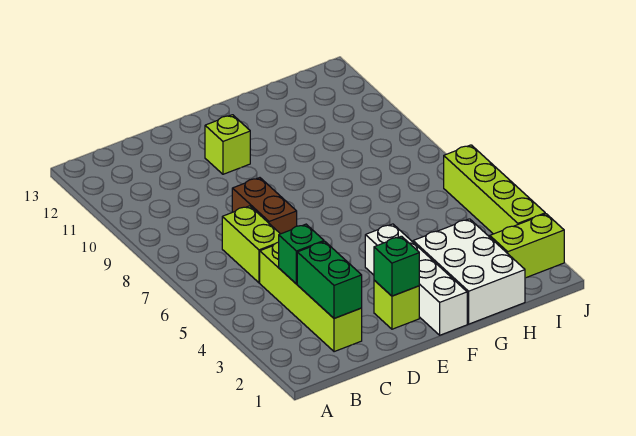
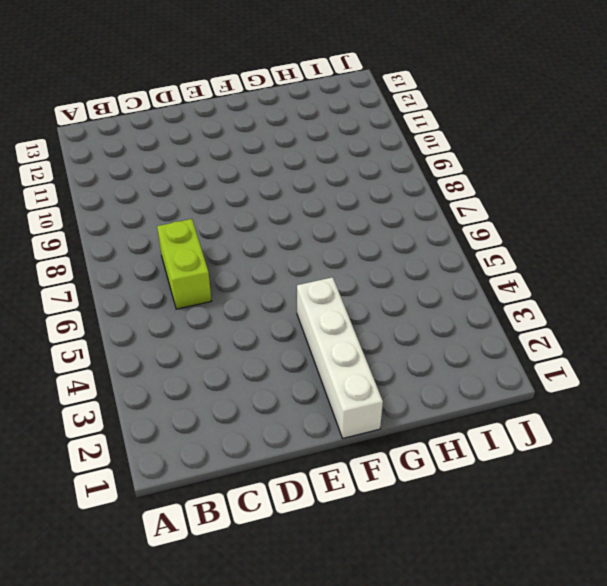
none -> lime brick C2:C5 level 1
none -> brown brick D7:D8 level 1
none -> lime brick E2 level 1

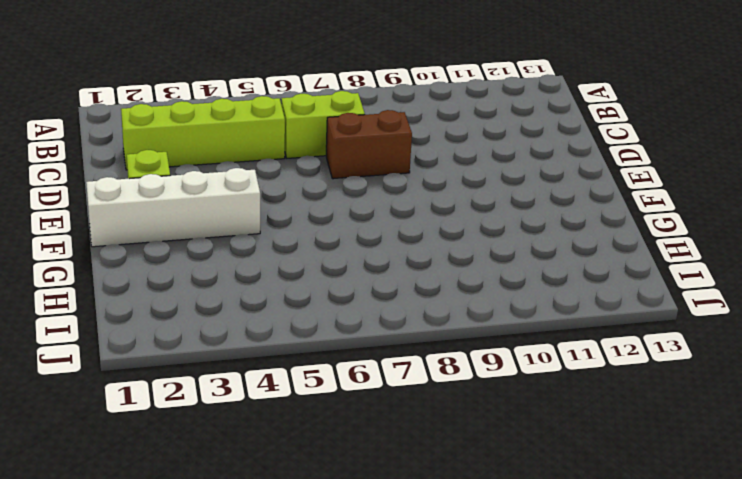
none -> lime brick E11 level 1
none -> white brick G1:H3 level 1
none -> lime brick I2:J2 level 1

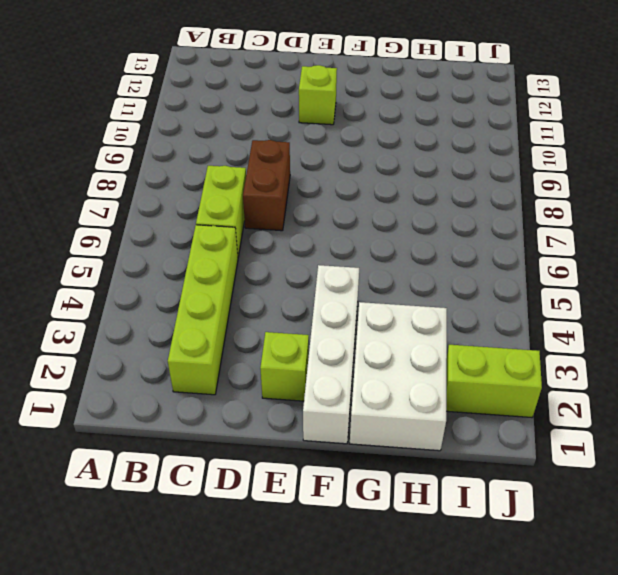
none -> lime brick J3:J6 level 1
none -> green brick C2:C3 level 2
none -> green brick C4 level 2

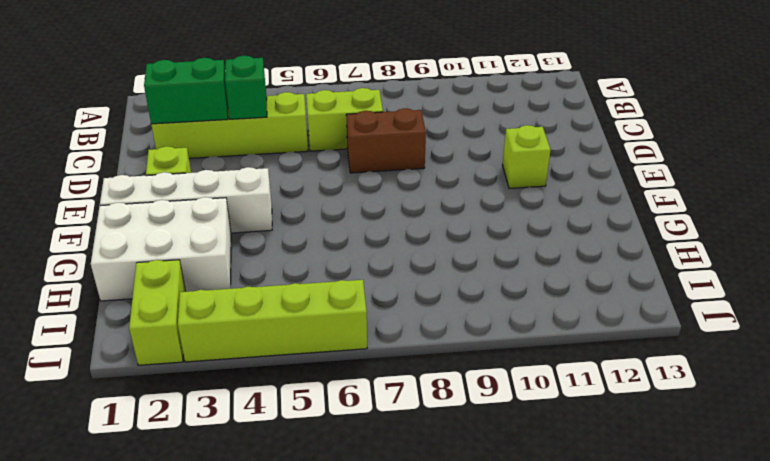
none -> green brick E2 level 2

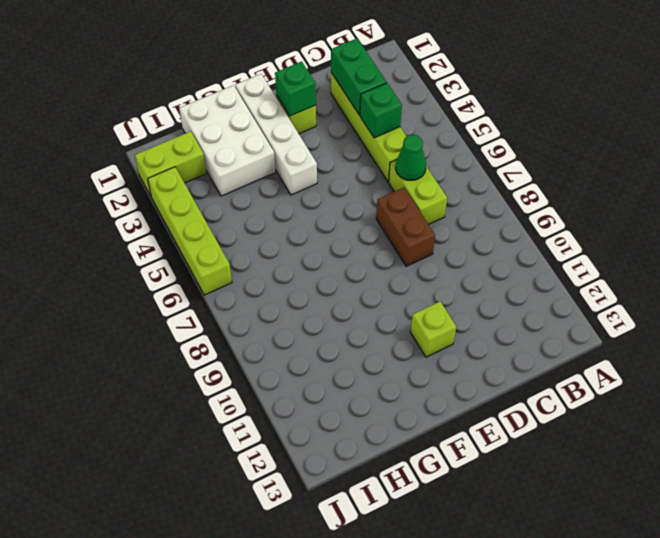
green cone C6 level 2 -> none

